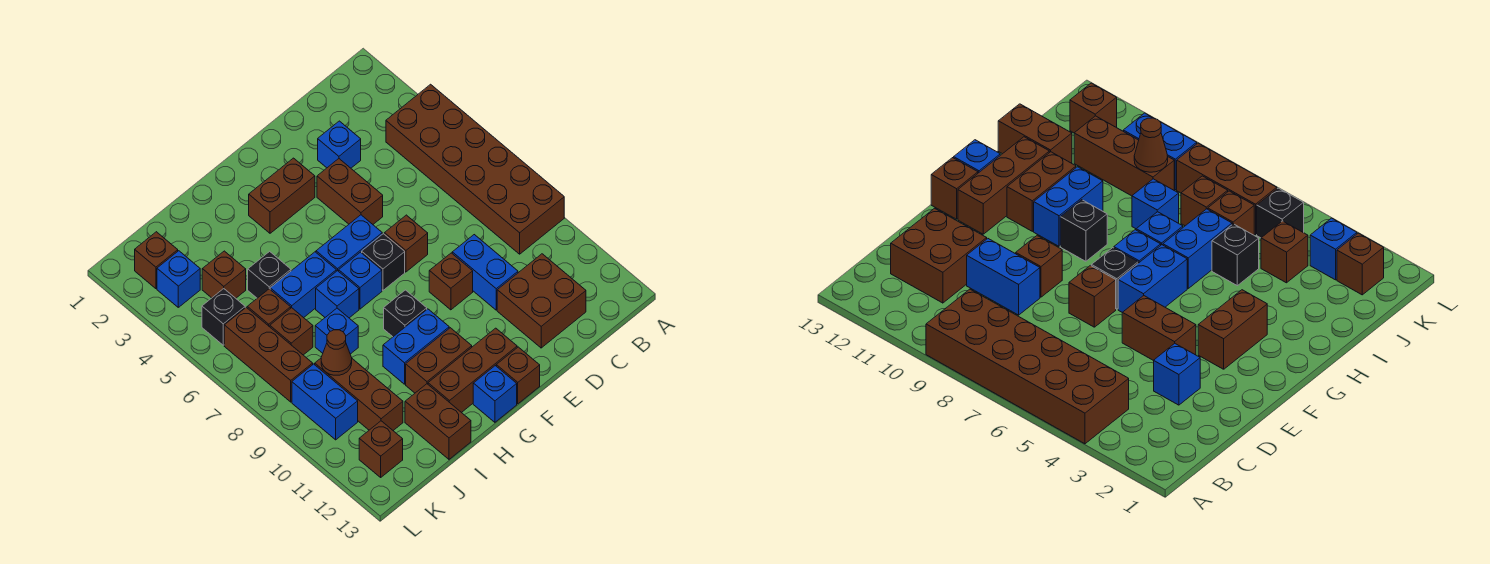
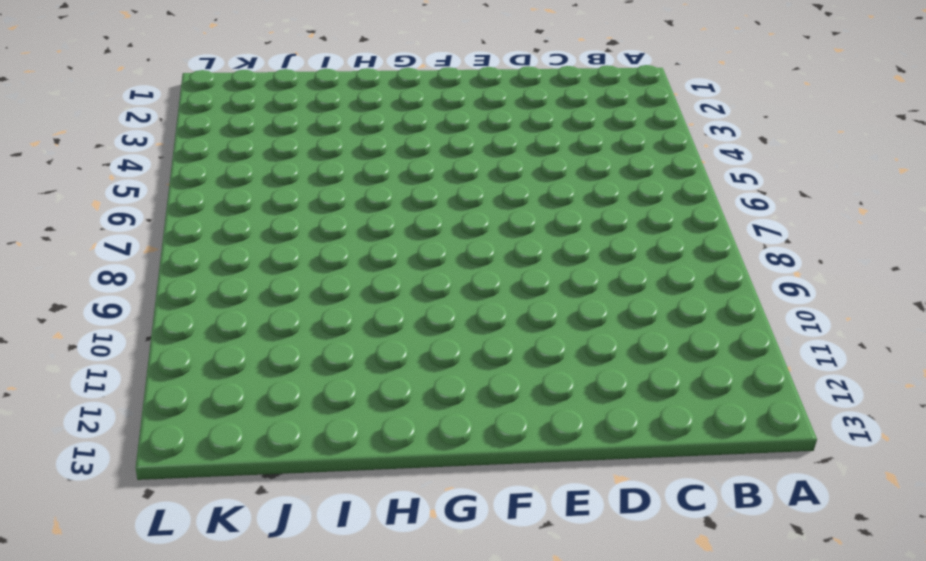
none -> brown brick A4:B9 level 1
none -> brown brick C11:D12 level 1
none -> blue brick D3 level 1
none -> blue brick D9:D10 level 1

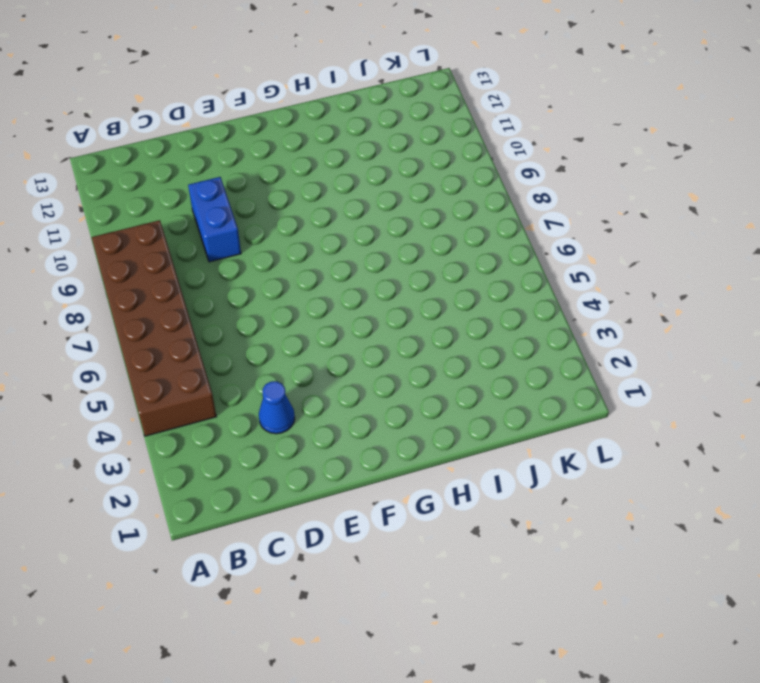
blue cone D3 level 1 -> blue brick D3 level 1
none -> brown brick C11:D12 level 1
none -> brown brick E4:E5 level 1
none -> brown brick E7 level 1
none -> brown brick E9 level 1

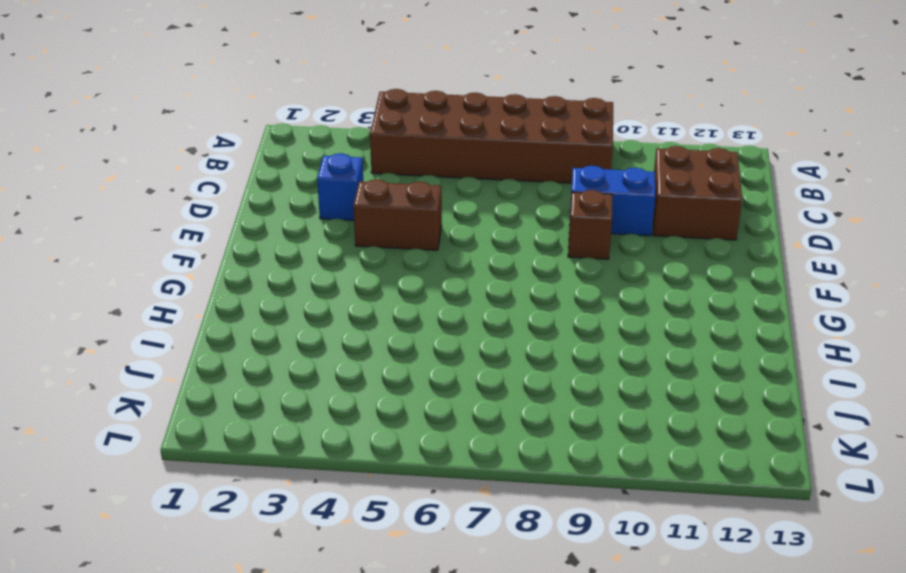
none -> brown brick E7 level 1
none -> brown brick F3:G3 level 1
none -> blue brick F6:G6 level 1
none -> black brick F7 level 1

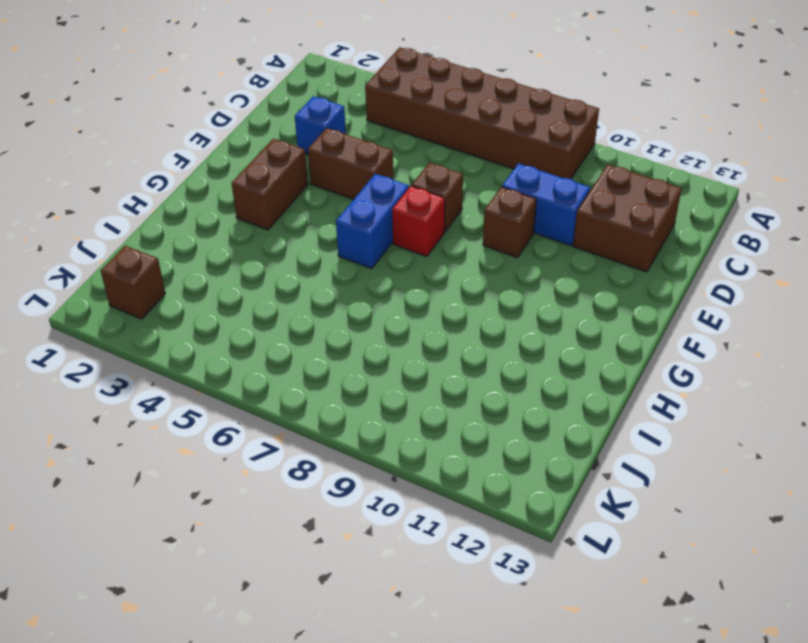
red brick F7 level 1 -> black brick F7 level 1
none -> brown brick F12:H12 level 1
none -> brown brick F13 level 1
none -> blue brick G7 level 1
none -> black brick G9 level 1

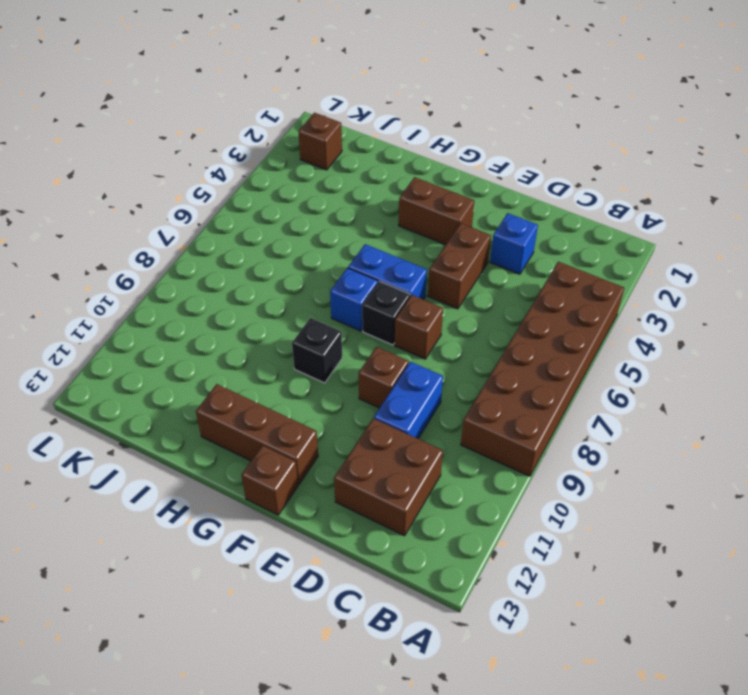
none -> blue brick G10:H10 level 1
none -> brown brick G11:H11 level 1
none -> blue brick G13 level 1
none -> blue brick H6:I6 level 1

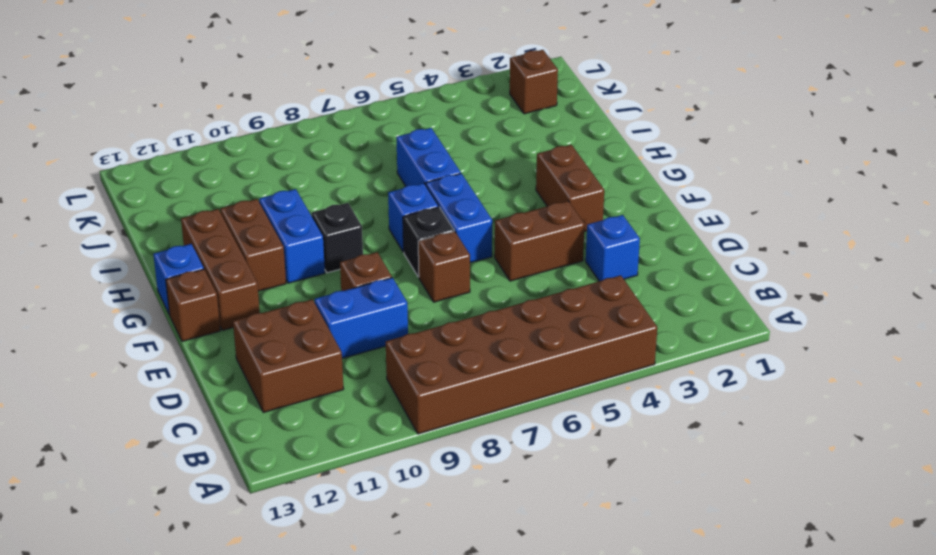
none -> blue brick H7 level 1
none -> black brick I5 level 1
none -> blue brick I8 level 1
none -> brown brick I12:I13 level 1

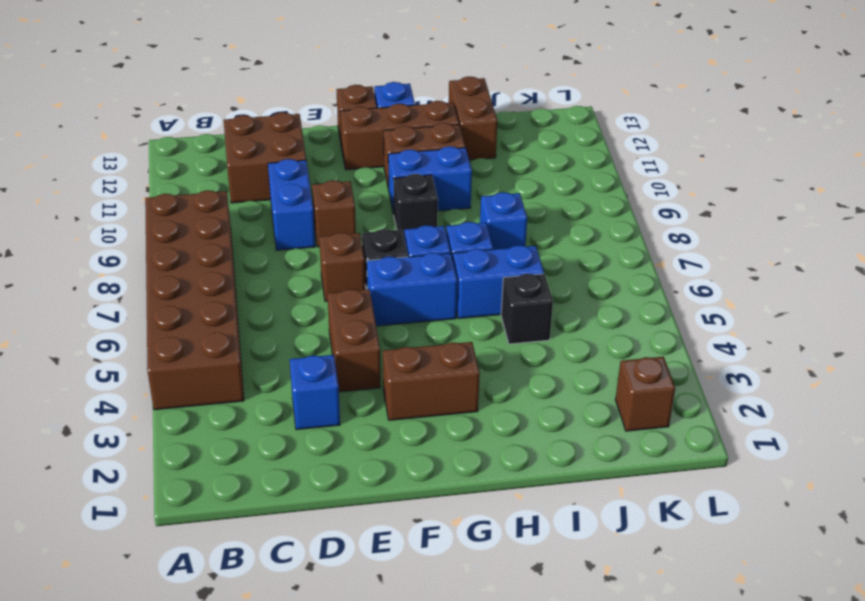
none -> brown brick J4 level 1
none -> brown brick J6 level 1
none -> brown brick J7 level 1
none -> brown brick J9:J11 level 1

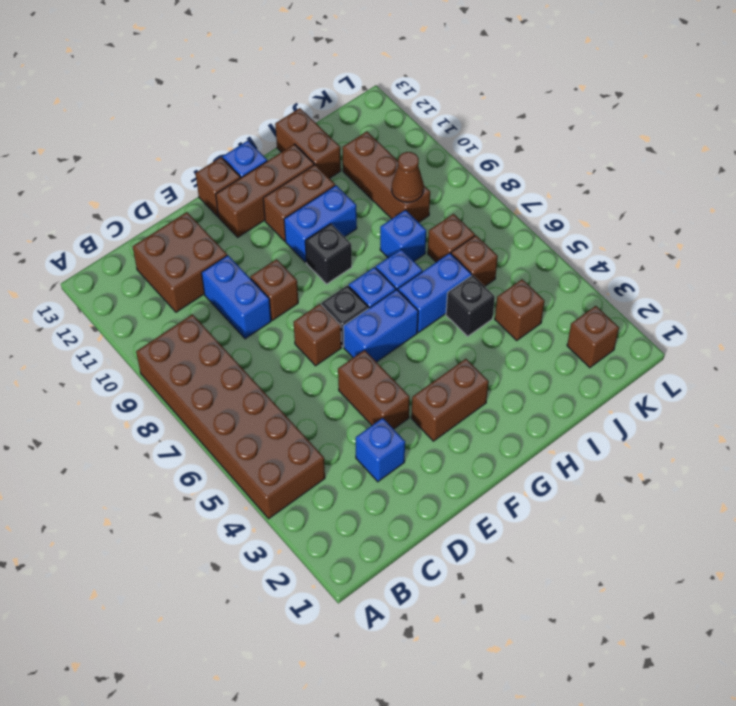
none -> blue brick K3 level 1
none -> black brick K5 level 1
none -> brown brick K6:K8 level 1
none -> blue brick K9:K10 level 1

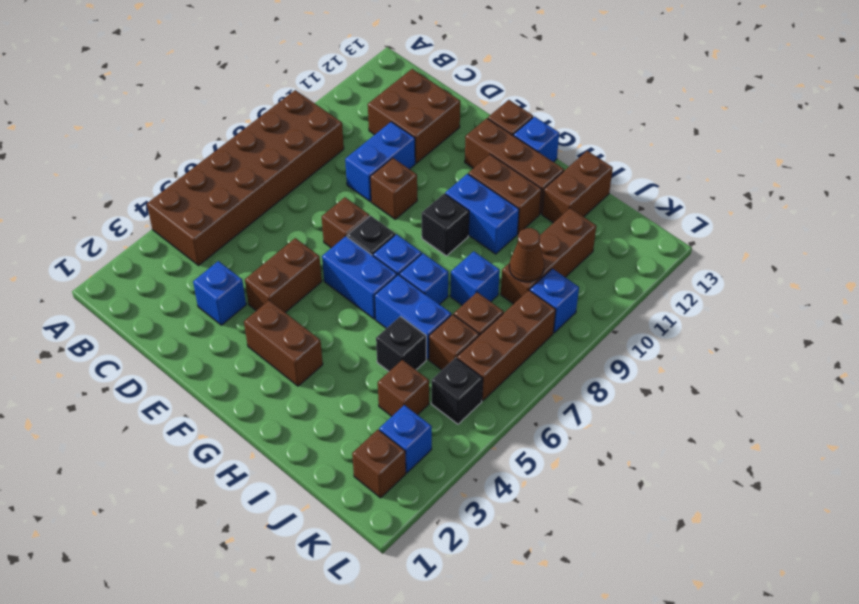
blue brick K9 level 1 -> blue brick K9:K10 level 1
none -> brown brick K12 level 1

